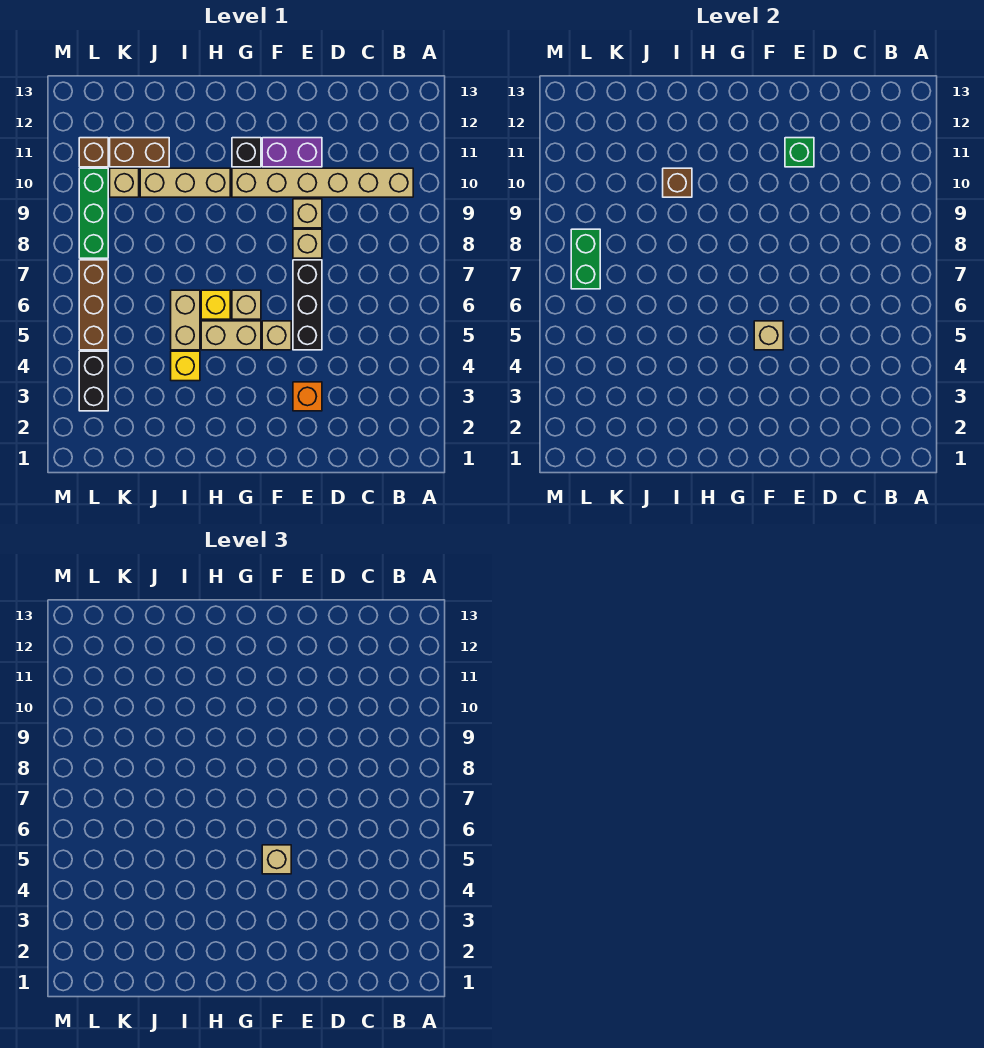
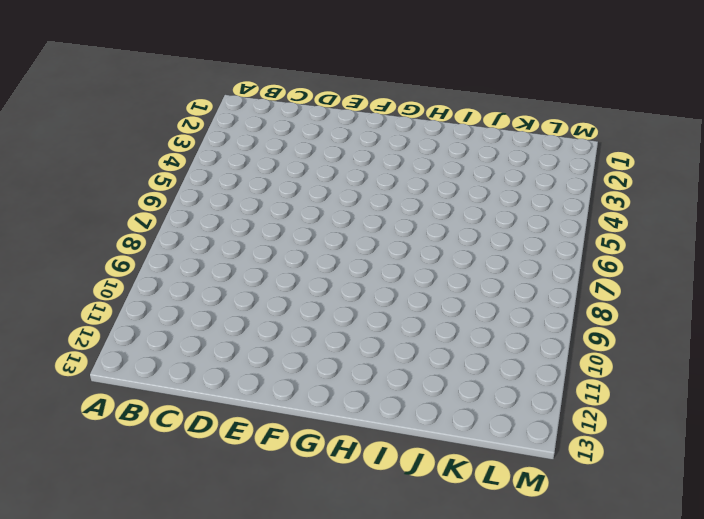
none -> tan brick B10:G10 level 1
none -> orange brick E3 level 1
none -> black brick E5:E7 level 1

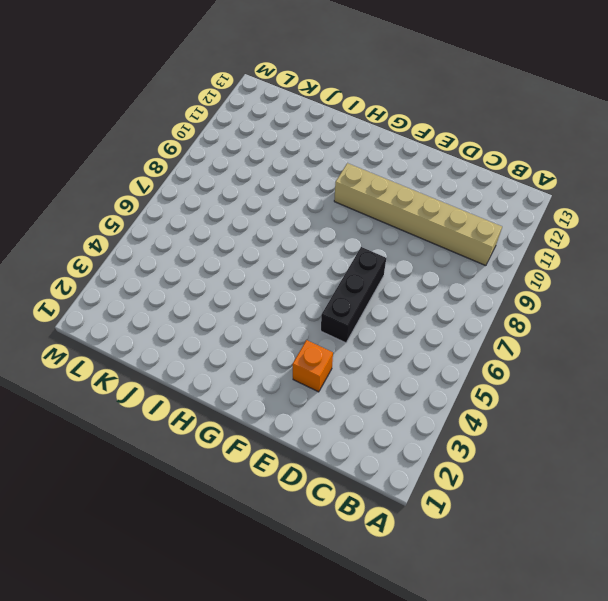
none -> tan brick E8 level 1
none -> tan brick E9 level 1
none -> purple brick E11:F11 level 1

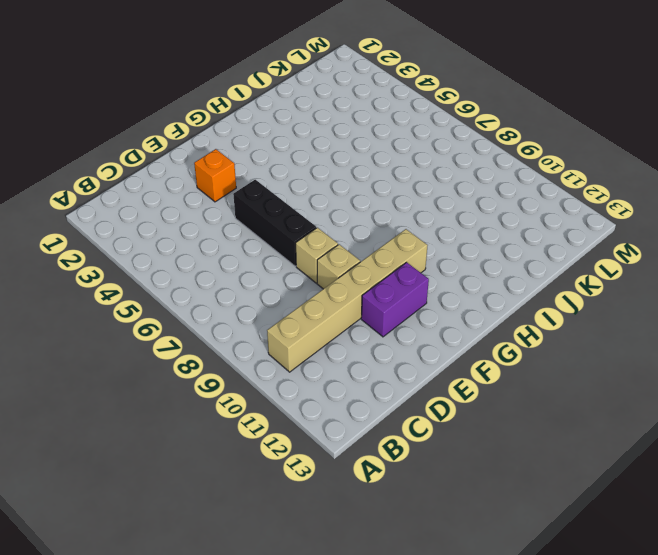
none -> tan brick F5 level 1
none -> tan brick G5:H5 level 1
none -> tan brick G6 level 1

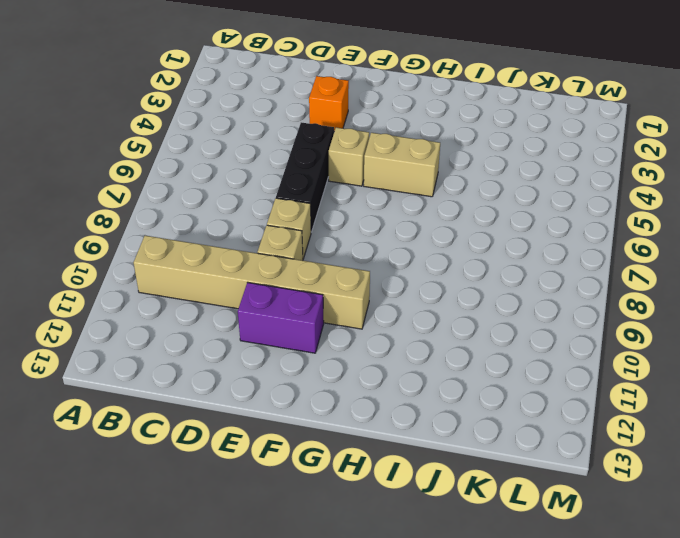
none -> tan brick G6 level 1
none -> black brick G11 level 1
none -> yellow brick H6 level 1

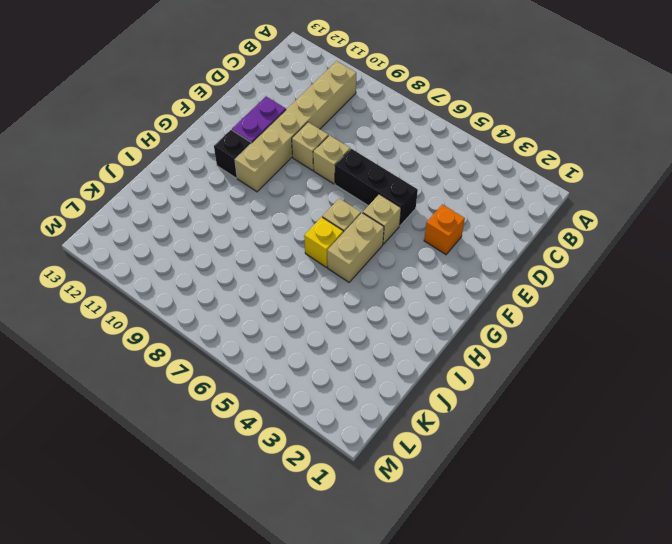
none -> tan brick H10:J10 level 1
none -> yellow brick I4 level 1
none -> tan brick I5:I6 level 1

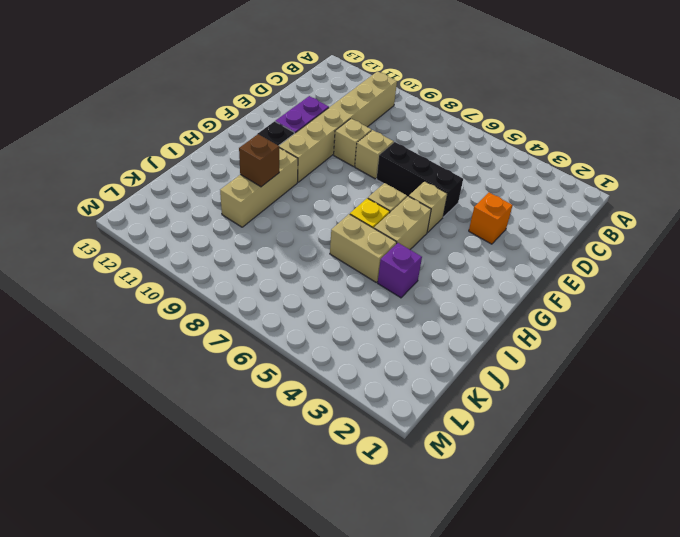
purple brick I4 level 1 -> yellow brick I4 level 1
none -> brown brick J11:K11 level 1
none -> tan brick K10 level 1
none -> black brick L3:L4 level 1

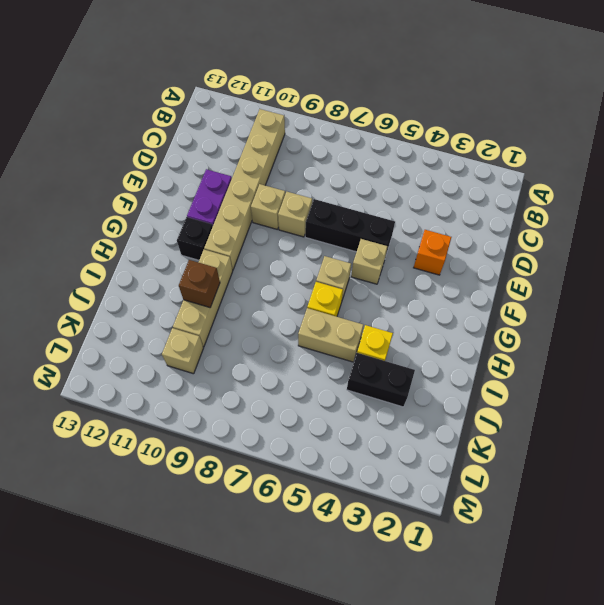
black brick J3:J4 level 1 -> black brick L3:L4 level 1
none -> tan brick G5:H5 level 1
none -> brown brick J11:K11 level 1
none -> brown brick L5:L7 level 1

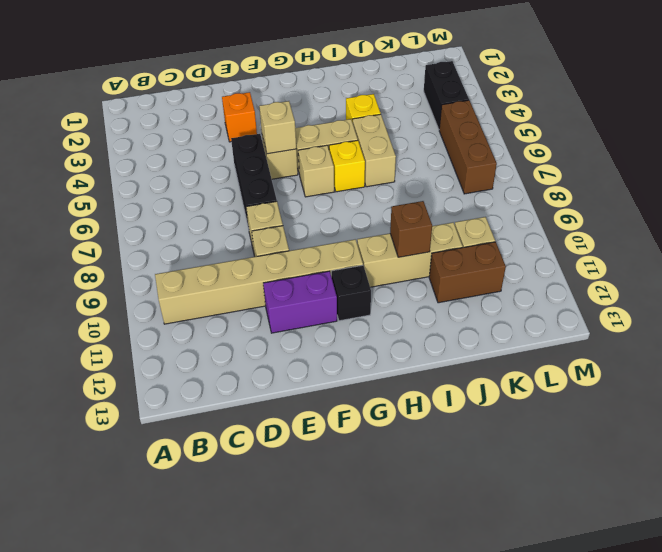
none -> green brick L8:L10 level 1
none -> brown brick L11 level 1
none -> green brick E11 level 2

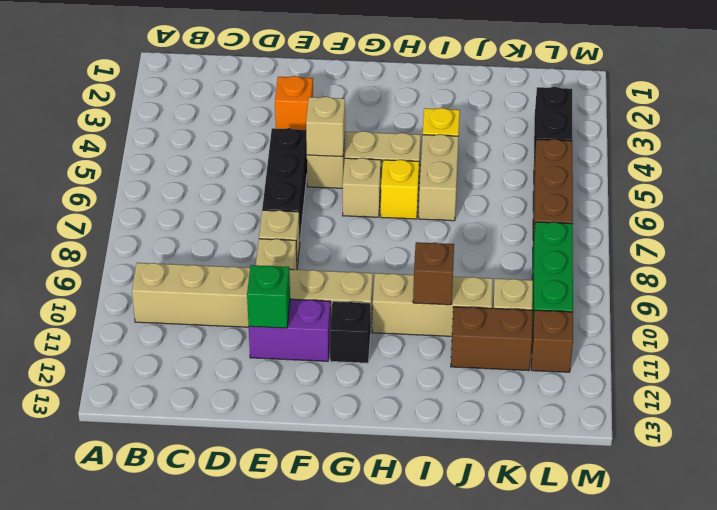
none -> green brick L7:L8 level 2
none -> tan brick F5 level 3

